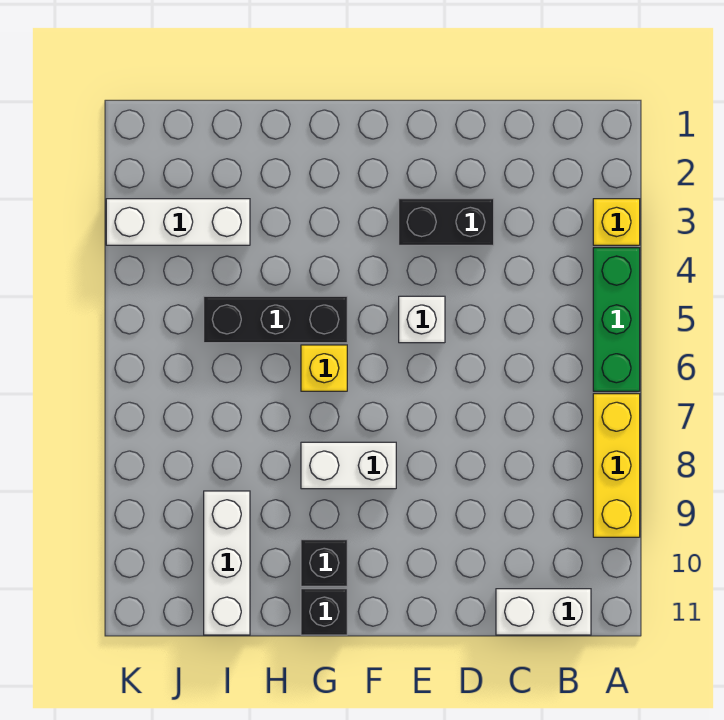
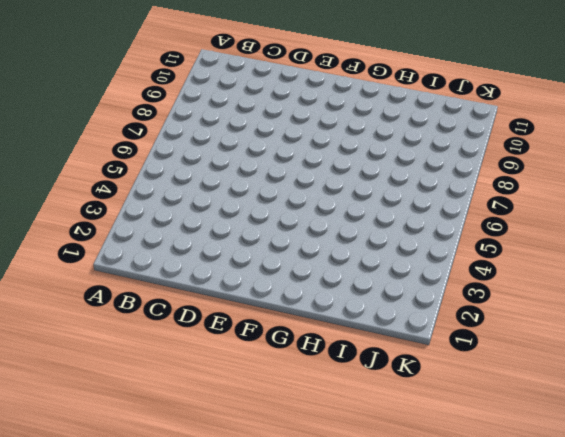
none -> yellow brick A3 level 1
none -> green brick A4:A6 level 1
none -> yellow brick A7:A9 level 1

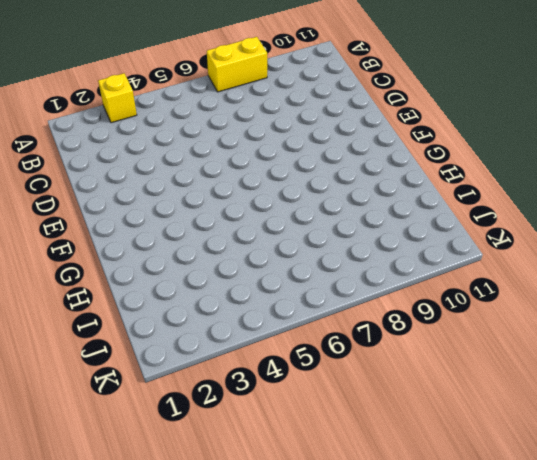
yellow brick A7:A8 level 1 -> yellow brick A7:A9 level 1
none -> green brick A4:A6 level 1
none -> white brick B11:C11 level 1
none -> black brick D3:E3 level 1

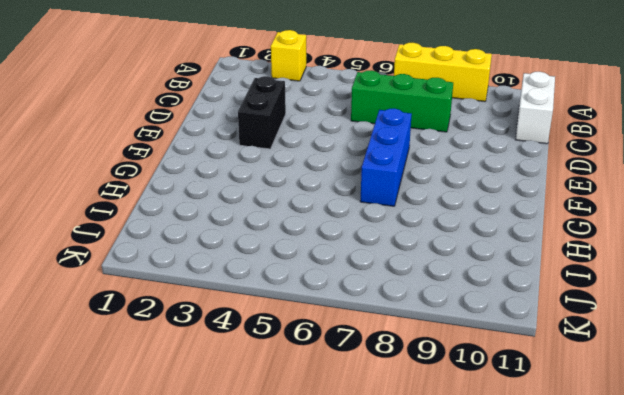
green brick C6:C8 level 1 -> green brick A4:A6 level 1
blue brick E7:G7 level 1 -> none
none -> white brick E5 level 1
none -> white brick F8:G8 level 1
none -> black brick G5:I5 level 1

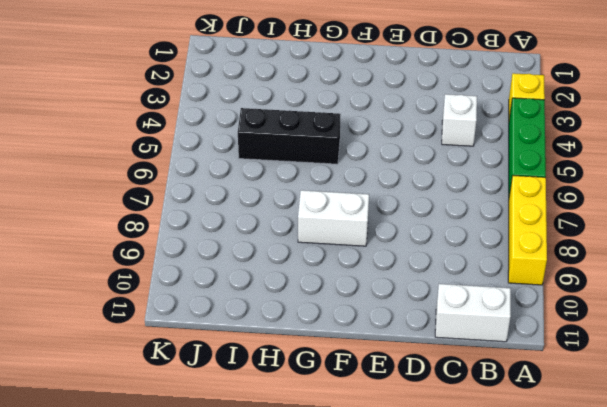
white brick C4 level 1 -> white brick E5 level 1
none -> black brick D3:E3 level 1
none -> yellow brick G6 level 1
none -> black brick G10 level 1

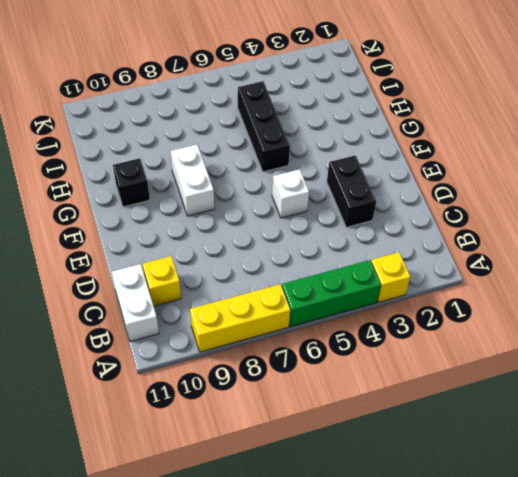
yellow brick C10 level 1 -> yellow brick G6 level 1
none -> black brick G11 level 1
none -> white brick I3:K3 level 1
none -> white brick I9:I11 level 1

